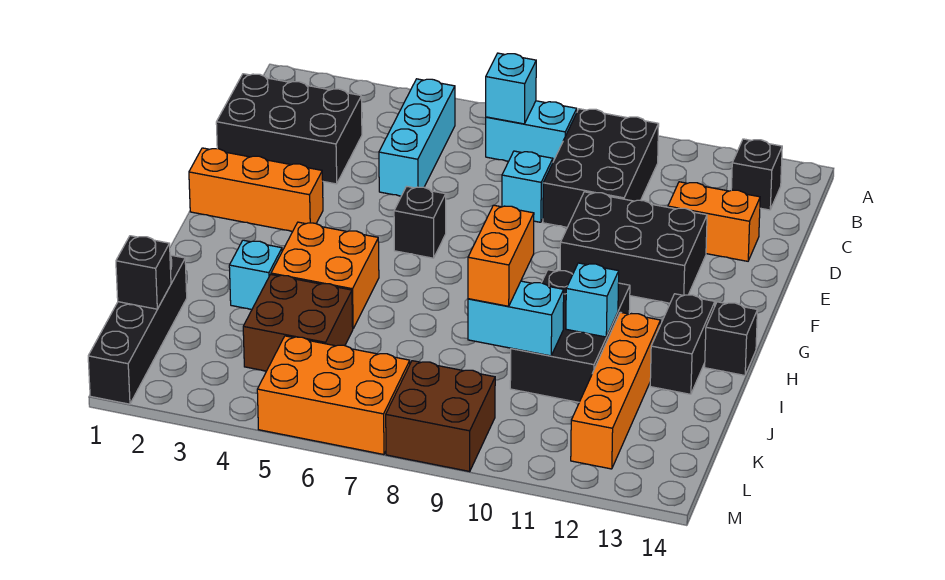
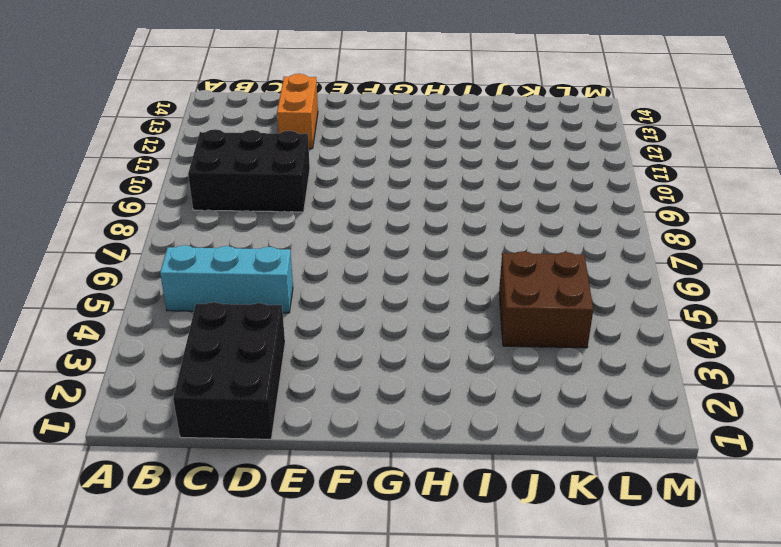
none -> cyan brick B7:B8 level 1
none -> black brick B13 level 1
none -> cyan brick D8 level 1

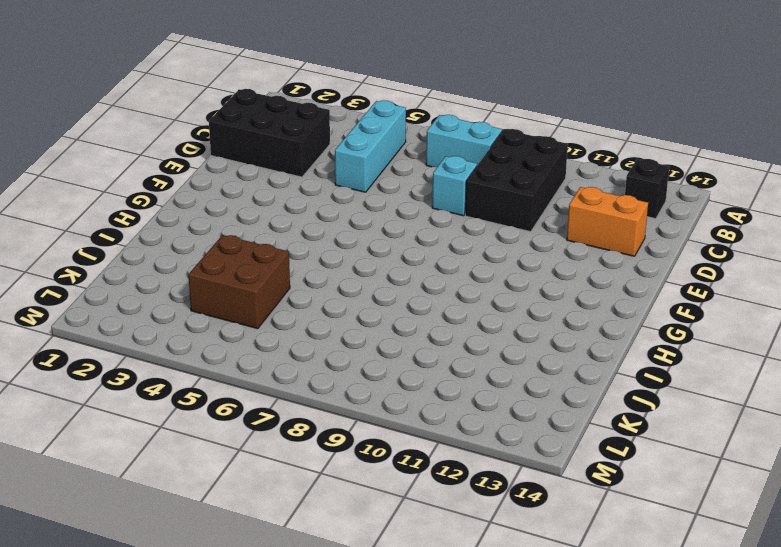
none -> black brick E10:F12 level 1
none -> orange brick F1:F3 level 1
none -> black brick F6 level 1

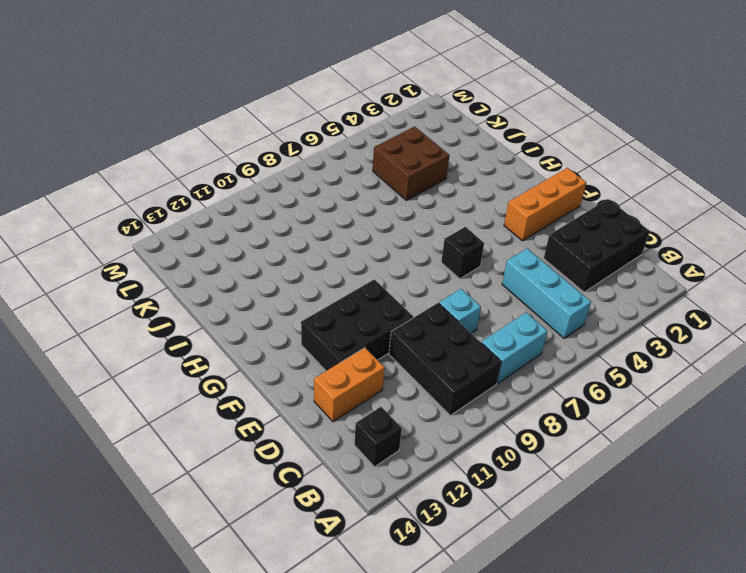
none -> orange brick H4:I5 level 1
none -> black brick H10:J11 level 1
none -> black brick H13:I13 level 1

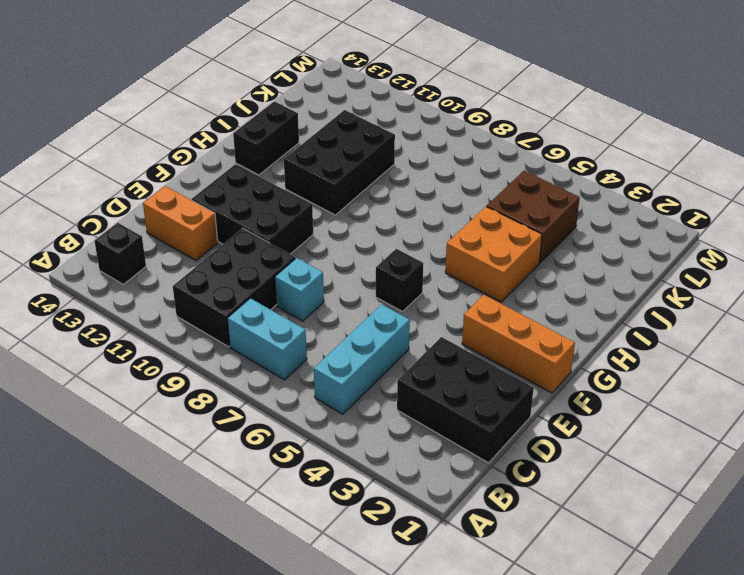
none -> black brick H14 level 1
none -> cyan brick I3 level 1
none -> orange brick I12:L12 level 1

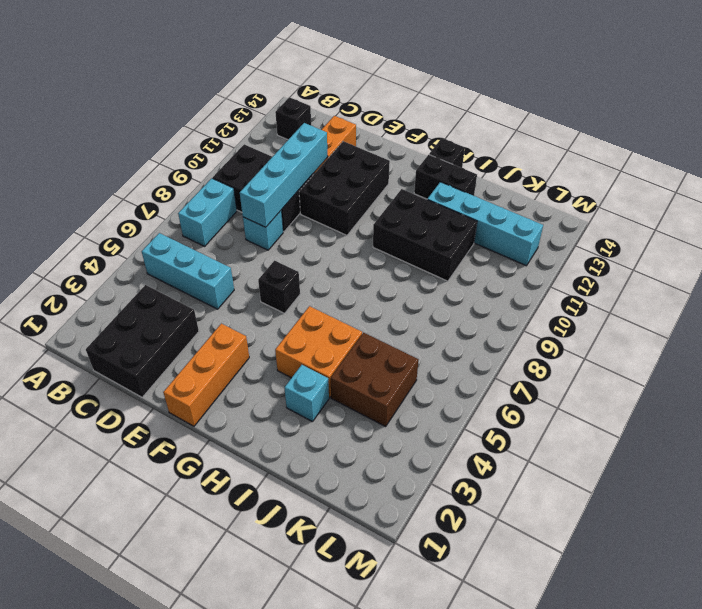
cyan brick D8:D11 level 2 -> none
cyan brick I12:L12 level 1 -> orange brick I12:L12 level 1
none -> black brick J1:M1 level 1
none -> orange brick L5:M7 level 1
none -> brown brick L8:M9 level 1

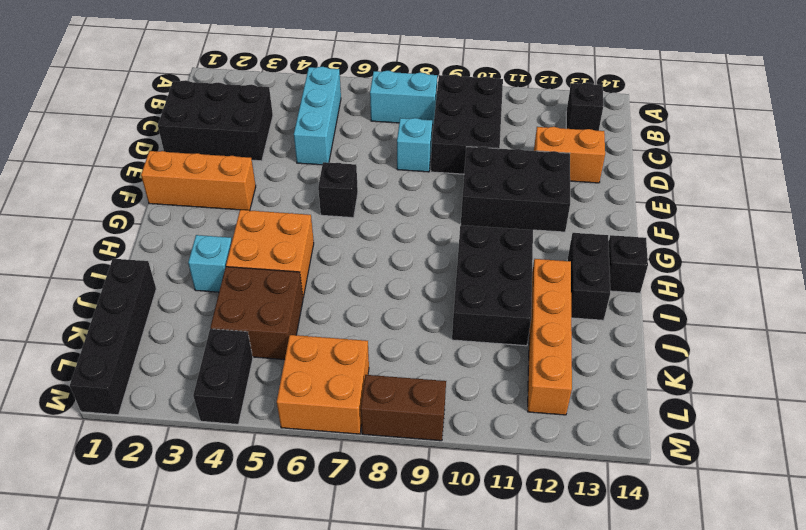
black brick L4:M4 level 1 -> none
orange brick L6:M7 level 1 -> orange brick L5:M7 level 1
brown brick M8:M9 level 1 -> brown brick L8:M9 level 1
none -> cyan brick B7 level 2
none -> cyan brick I11 level 2
none -> cyan brick J9:J10 level 2

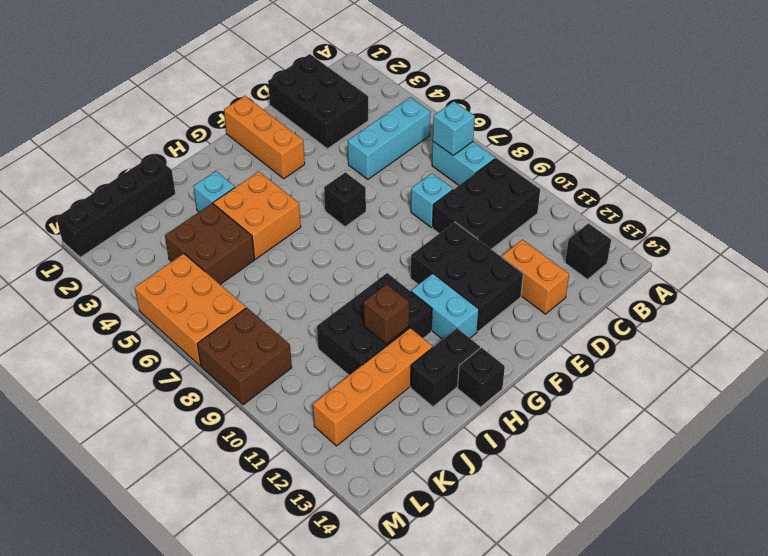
cyan brick G11:G12 level 1 -> cyan brick J9:J10 level 2
brown brick I11 level 2 -> cyan brick I11 level 2
none -> black brick K1 level 2
none -> orange brick I9:J9 level 3

